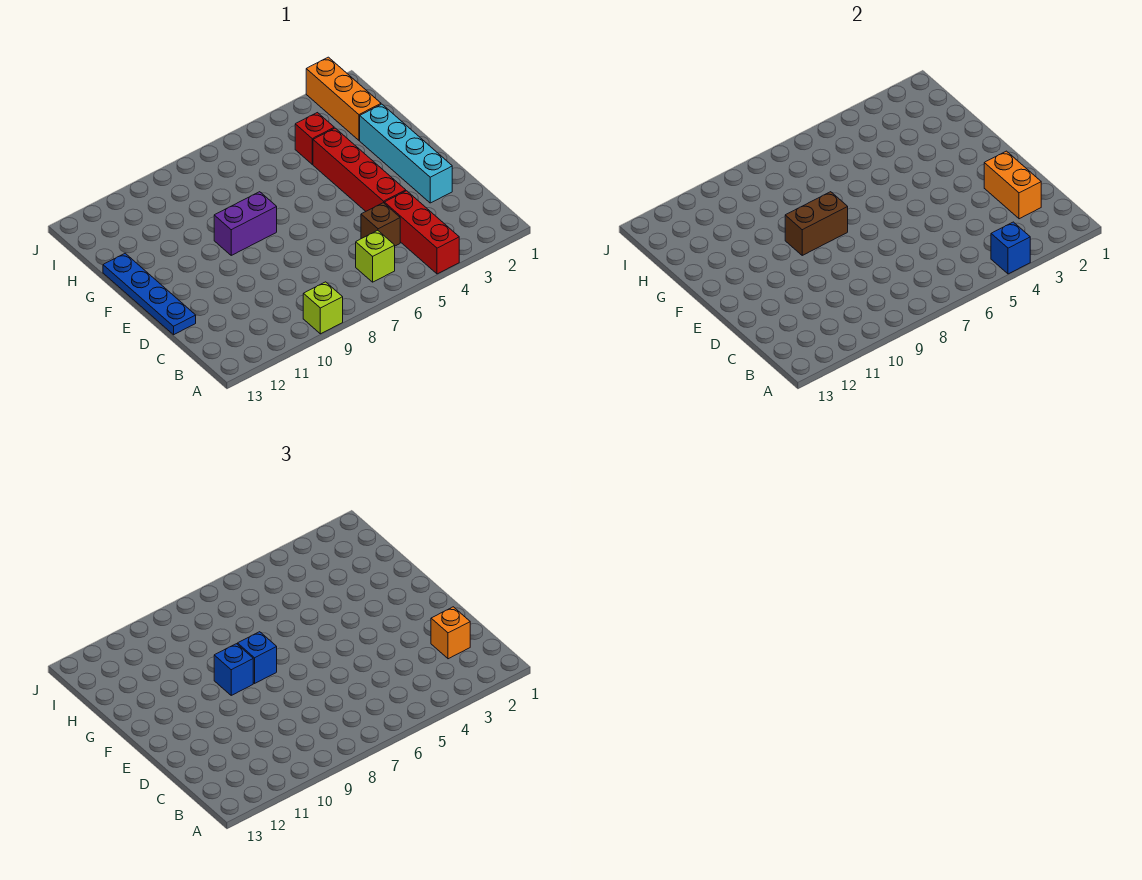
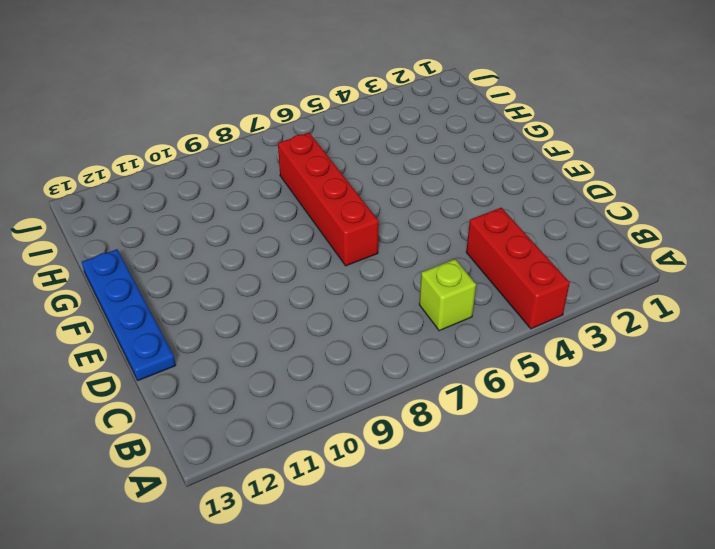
red brick E7:H7 level 1 -> red brick D4:G4 level 1
none -> lime brick A9 level 1
none -> brown brick C5 level 1
none -> cyan brick D2:G2 level 1

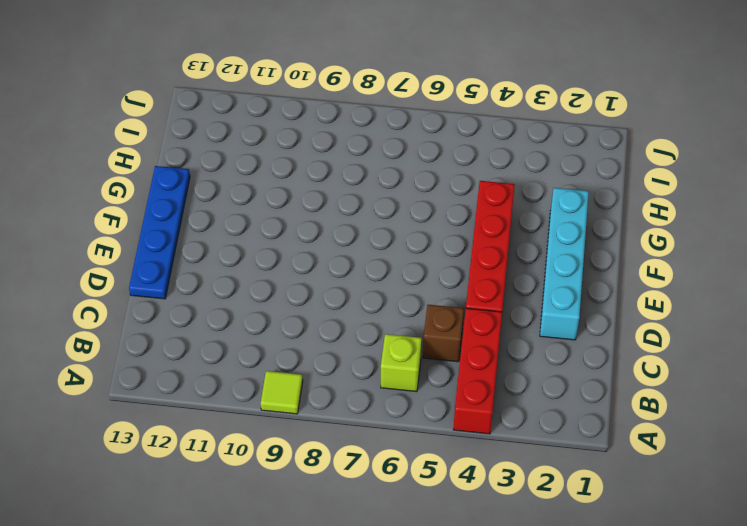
lime tile A9 level 1 -> lime brick A9 level 1
none -> purple brick F8:F9 level 1
none -> orange brick H2:J2 level 1
none -> red brick H4 level 1

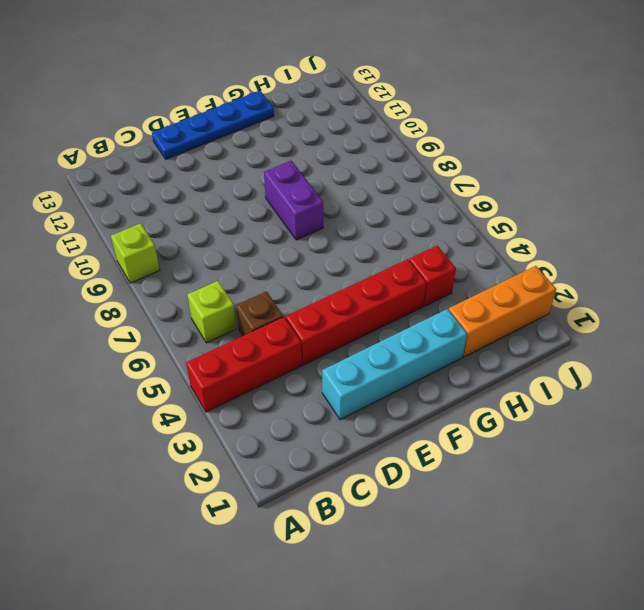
none -> blue brick A4 level 2
none -> orange brick C2:D2 level 2
none -> brown brick F8:F9 level 2

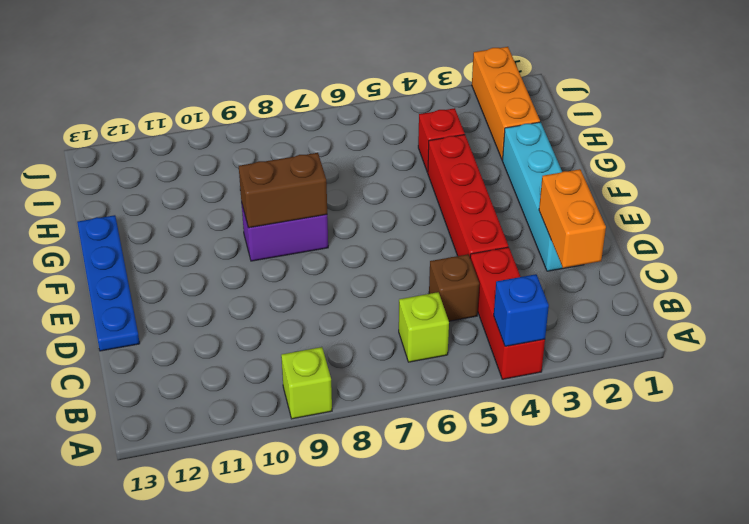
none -> orange brick C2 level 3
none -> blue brick F8 level 3
none -> blue brick F9 level 3

